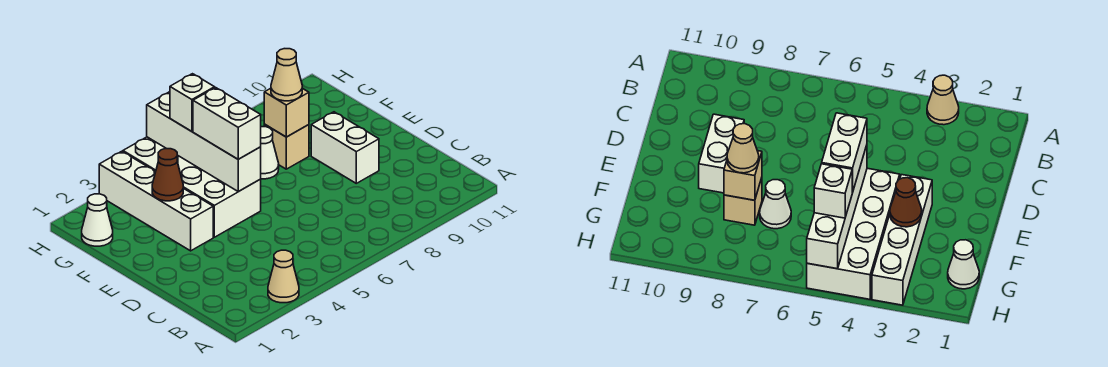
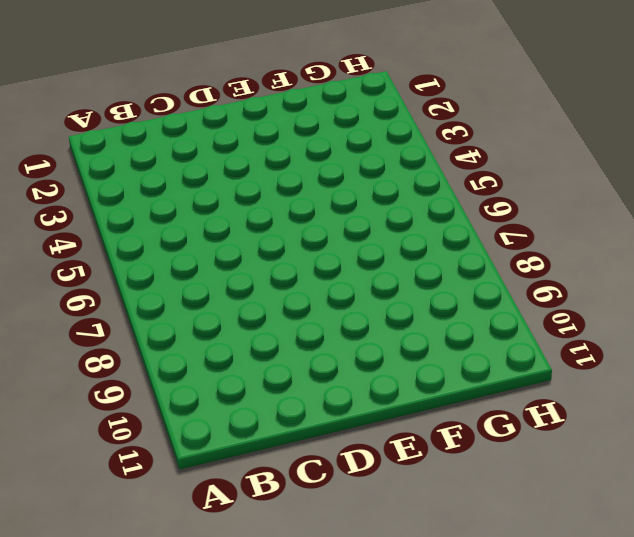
none -> tan cone A3 level 1
none -> white brick D9:E9 level 1
none -> white brick E3:H3 level 1

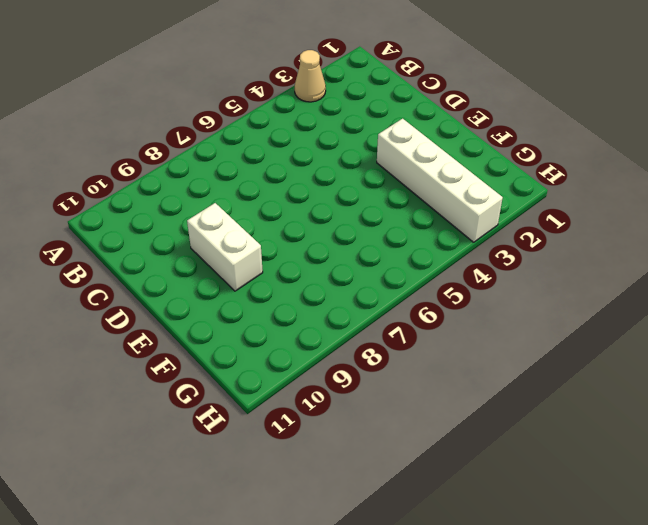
none -> white brick E4:H5 level 1
none -> white cone F7 level 1
none -> tan brick F8 level 1

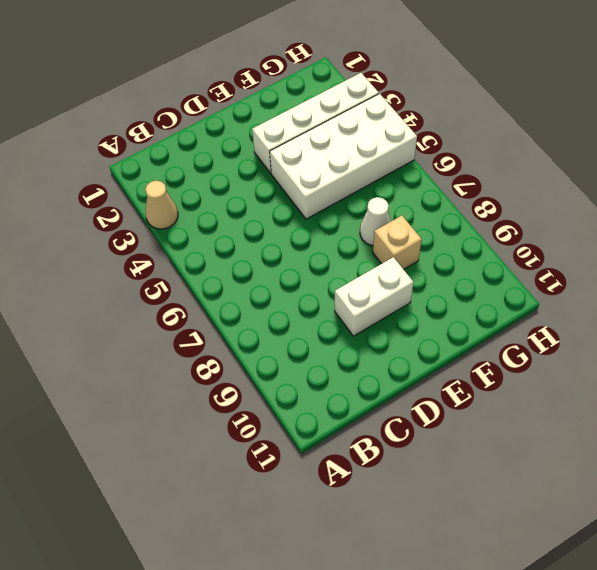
none -> white cone G1 level 1
none -> white brick E5:H5 level 2
none -> brown cone F3 level 2

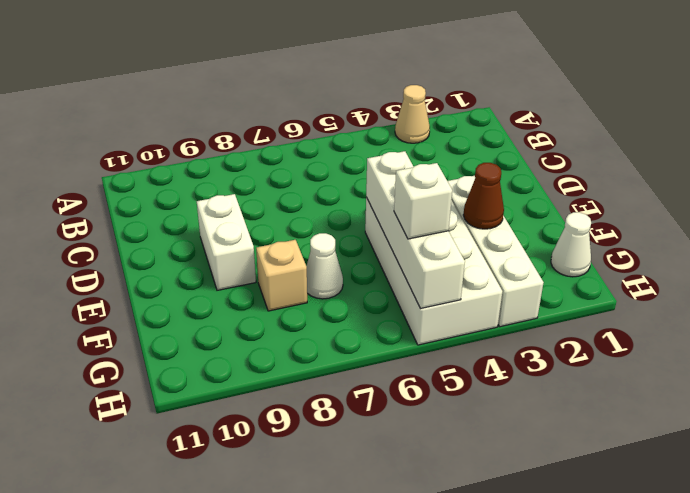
none -> tan brick F8 level 2
none -> white brick E5:F5 level 3
none -> tan cone F8 level 3

